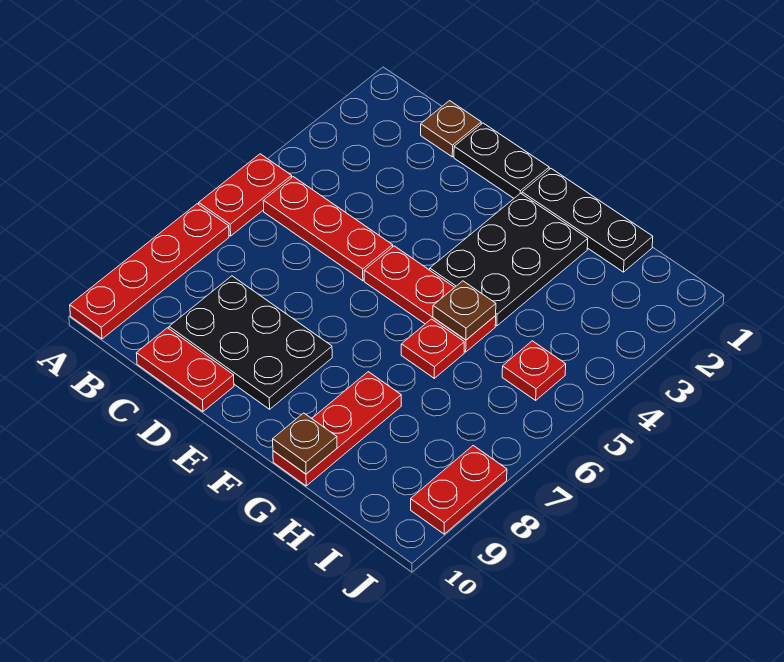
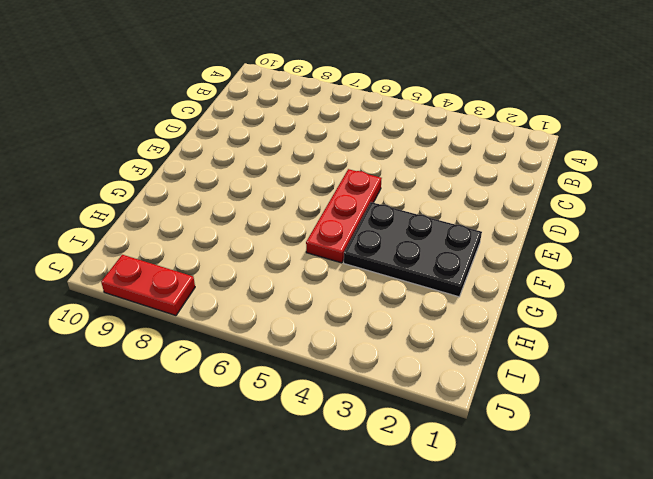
none -> red plate A5:A6 level 1
none -> red plate A7:A10 level 1
none -> red plate B5:D5 level 1

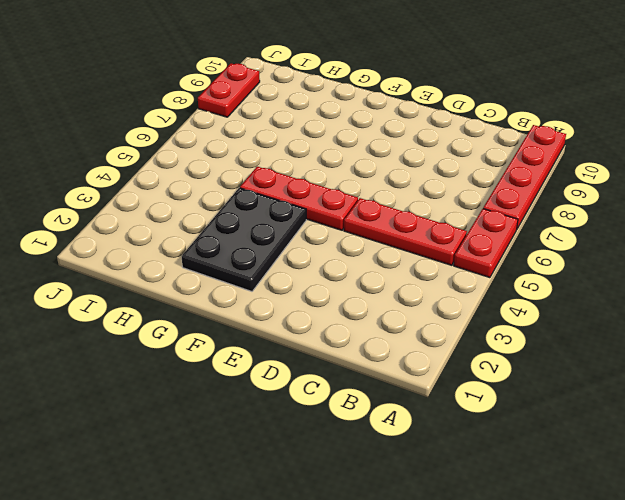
none -> brown plate C1 level 1
none -> black plate C8:E9 level 1
none -> red plate C10:D10 level 1

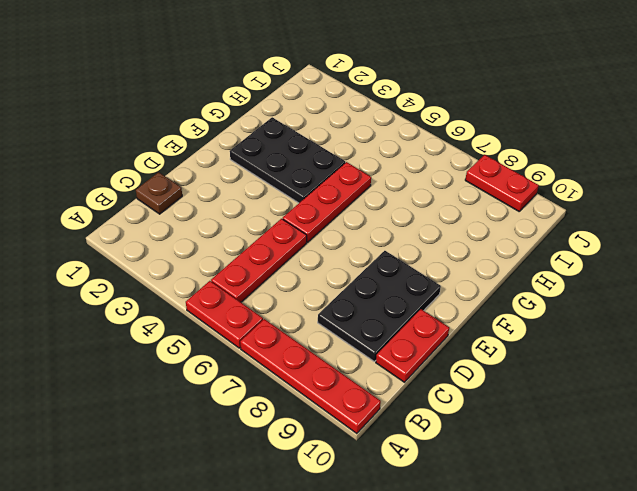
none -> black plate D1:E1 level 1
none -> black plate F1:H1 level 1
none -> red plate G6 level 1

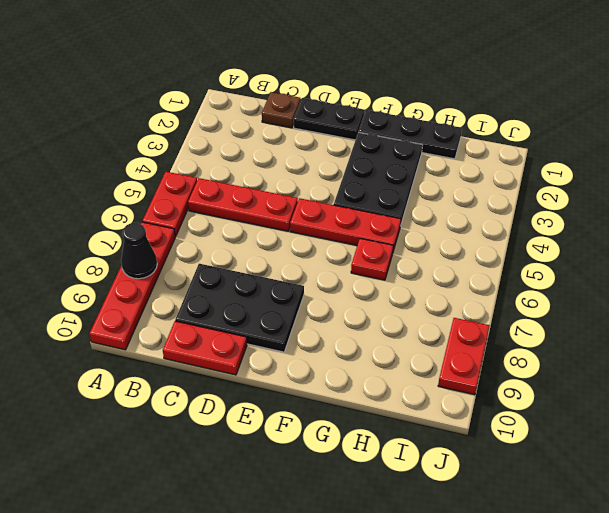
black cone A8 level 2 -> none
none -> red plate G8:G10 level 1
none -> red plate I5 level 1
none -> brown plate G5 level 2

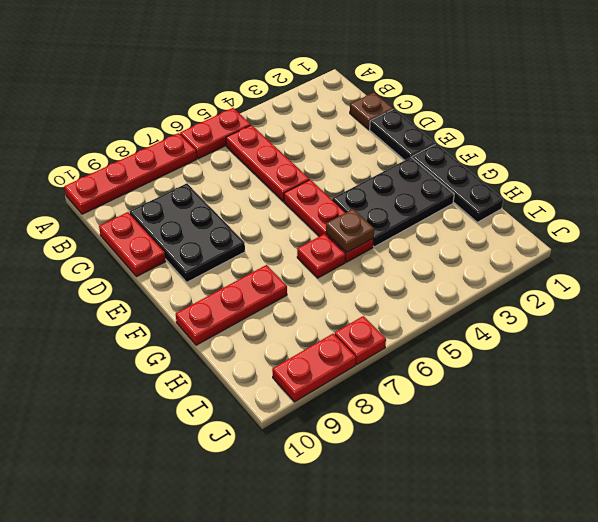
red plate J7 level 1 -> red plate I5 level 1
none -> brown plate G10 level 2

